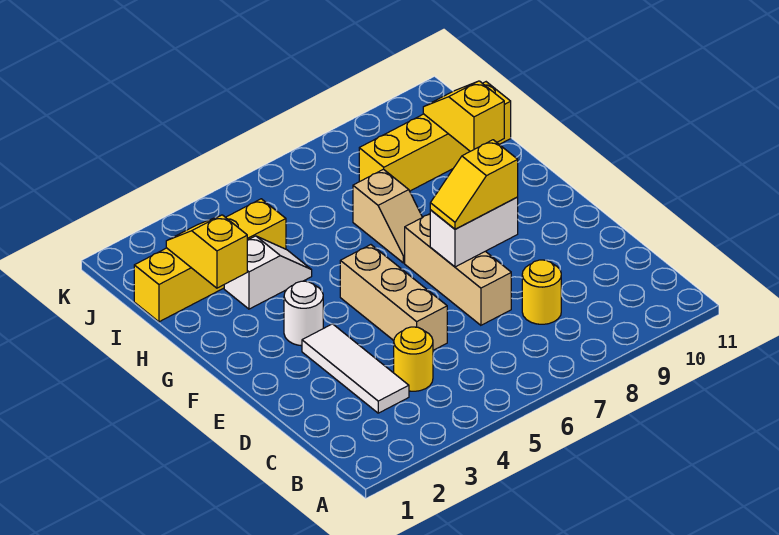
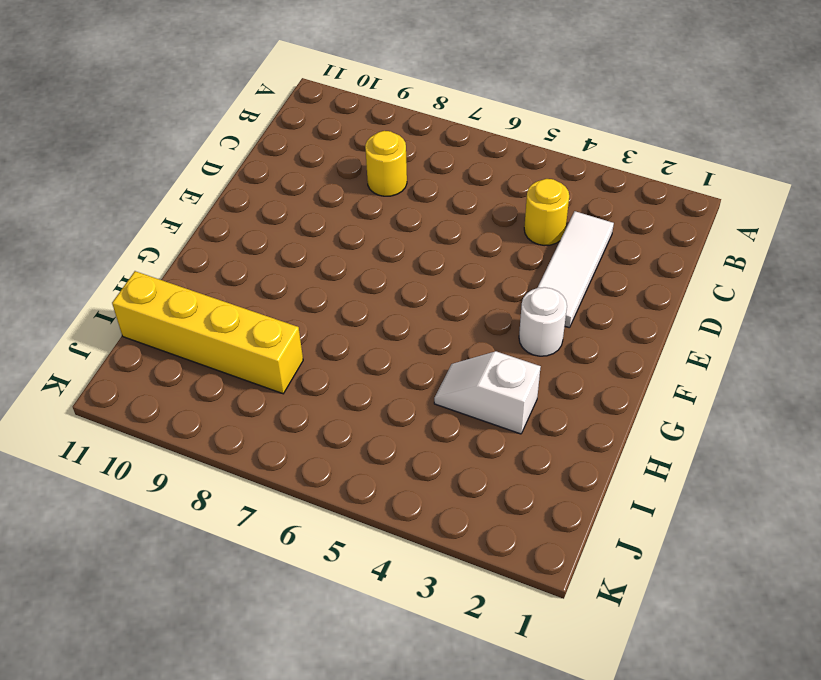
none -> tan brick D5:F5 level 1
none -> tan brick D7:F7 level 1
none -> tan slope G7:H7 level 1 top H

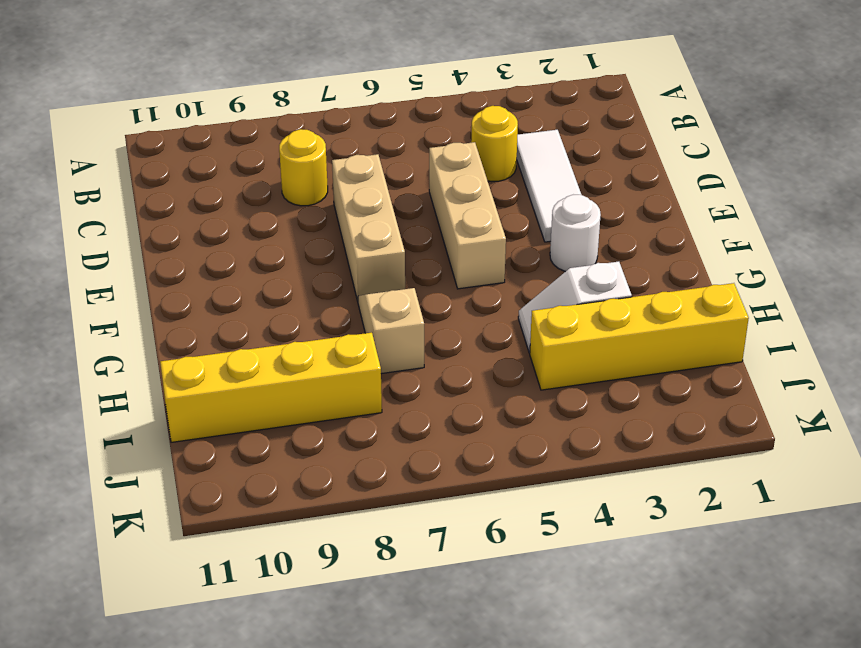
none -> white brick E7:E8 level 2
none -> yellow slope H2:I2 level 2 top H
none -> yellow slope H10:I10 level 2 top H

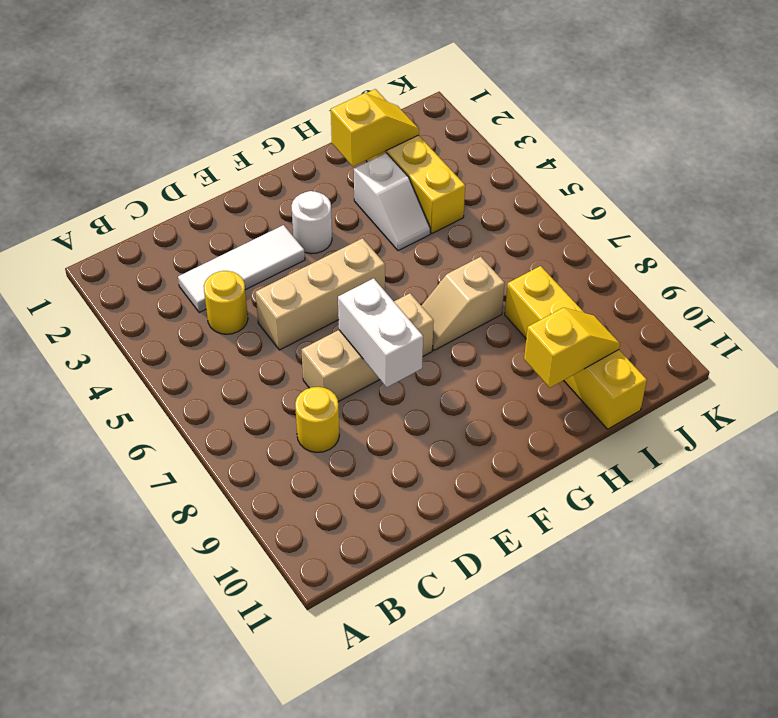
none -> yellow slope E7:E8 level 3 top 8

